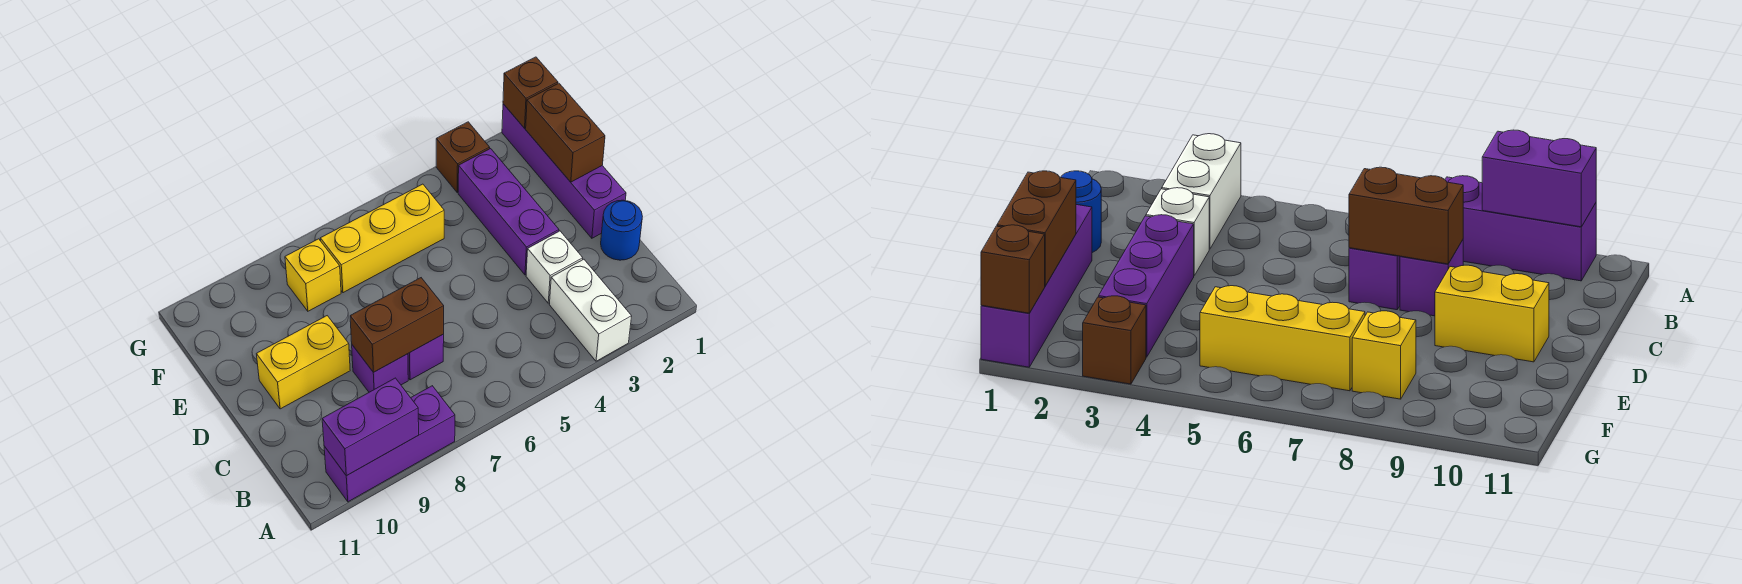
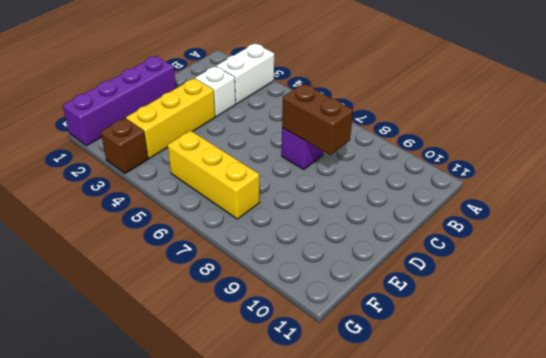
yellow brick D3:F3 level 1 -> purple brick D3:F3 level 1
none -> purple brick A8:A10 level 1
none -> blue round brick C1 level 1
none -> purple brick C8 level 1

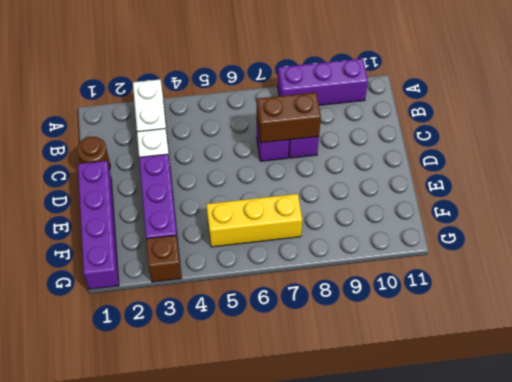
brown round brick C1 level 1 -> blue round brick C1 level 1
none -> yellow brick D9:D10 level 1
none -> yellow brick F8 level 1
none -> purple brick A9:A10 level 2

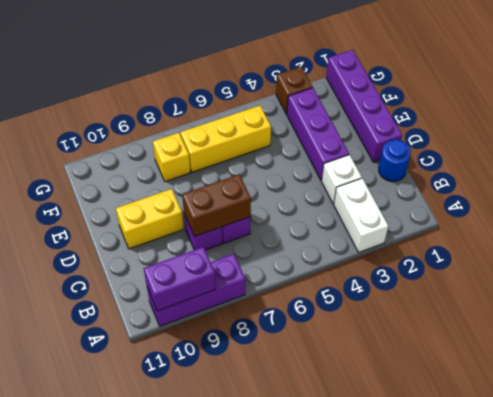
none -> brown brick E1:F1 level 2
none -> brown brick G1 level 2

